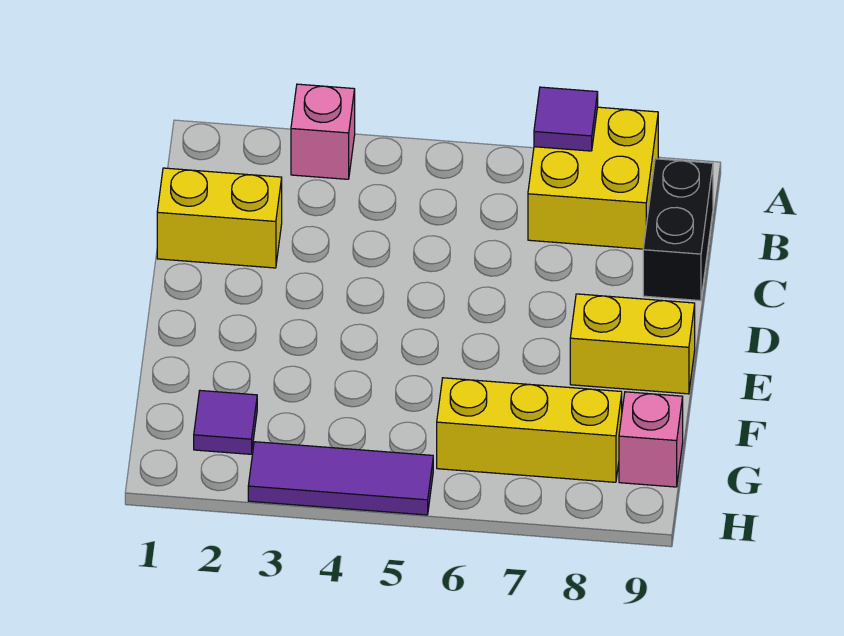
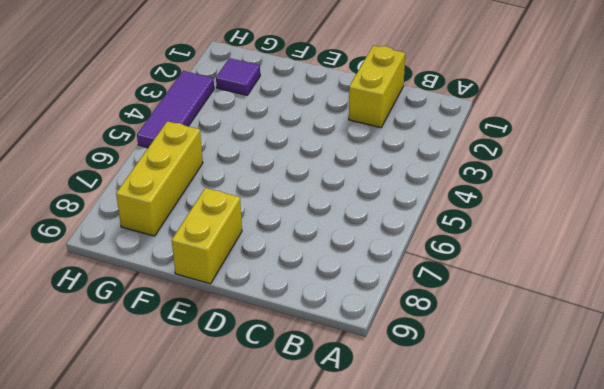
none -> pink brick A3 level 1
none -> yellow brick A7:B8 level 1

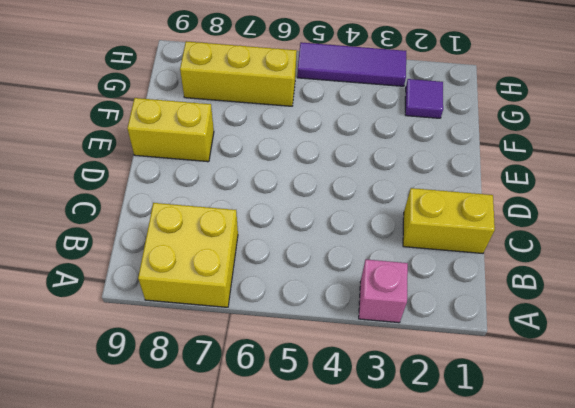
none -> black brick B9:C9 level 1
none -> pink brick G9 level 1

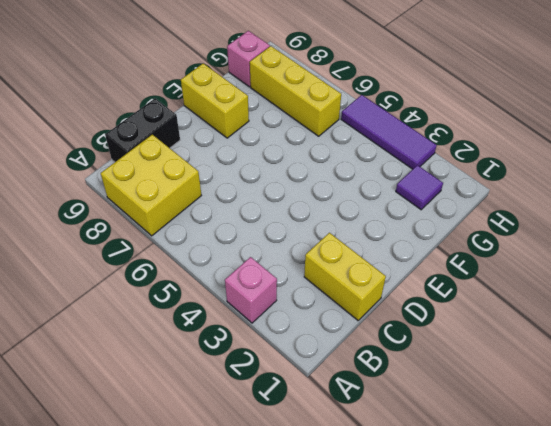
none -> purple tile A7 level 2

